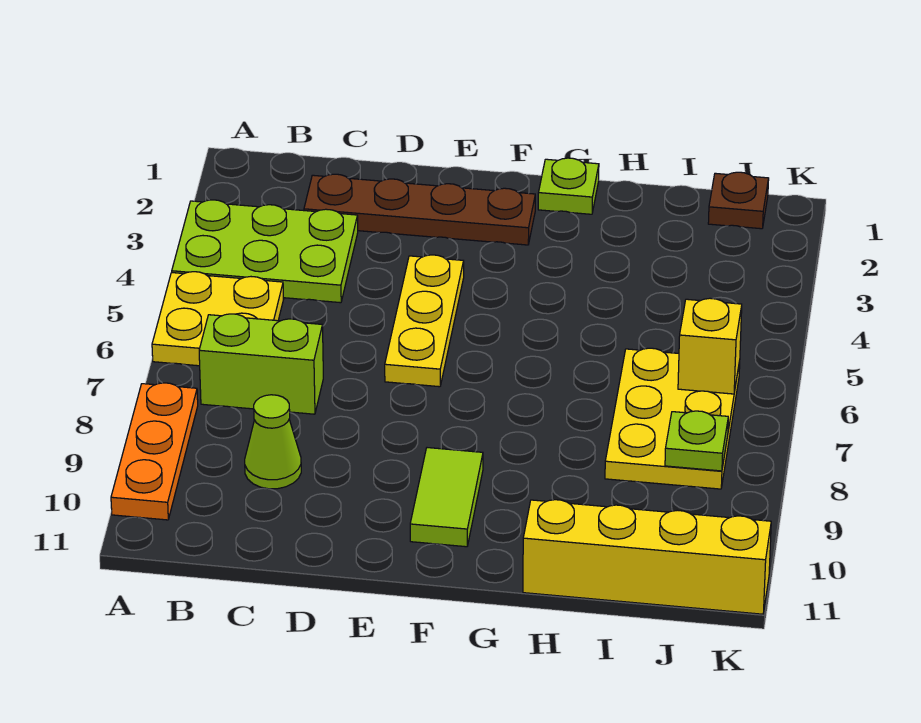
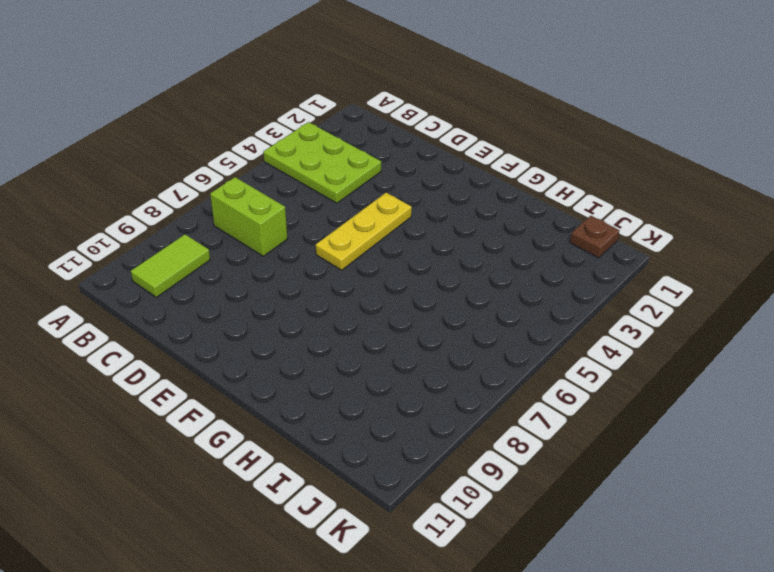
lime tile B9:B10 level 1 -> lime tile F9:F10 level 1
none -> yellow plate A5:B6 level 1
none -> orange plate A8:A10 level 1
none -> brown plate C2:F2 level 1

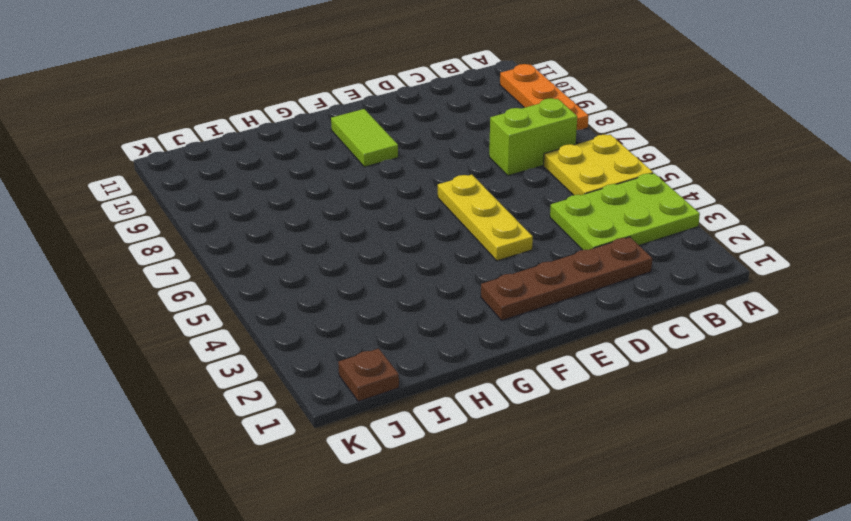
none -> lime cone C9 level 1
none -> lime plate G1 level 1
none -> yellow brick H11:K11 level 1

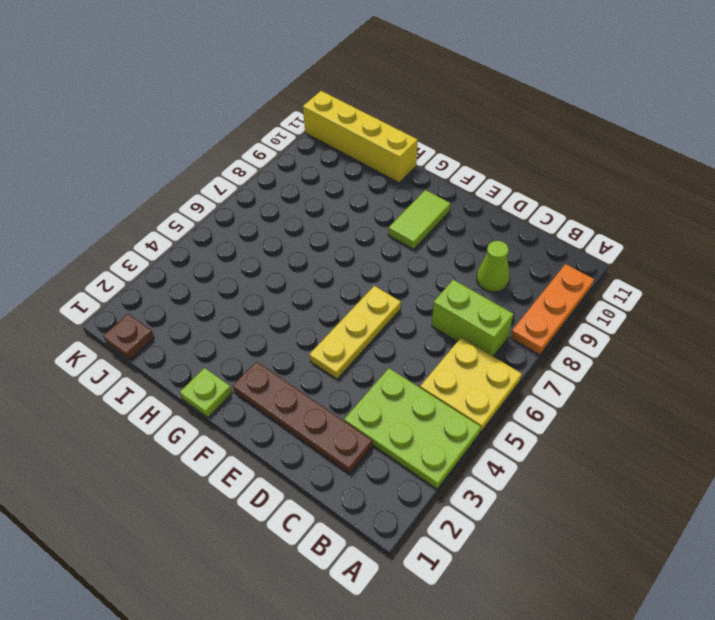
none -> yellow plate I6:J8 level 1
none -> yellow brick J6 level 2
none -> lime plate J8 level 2

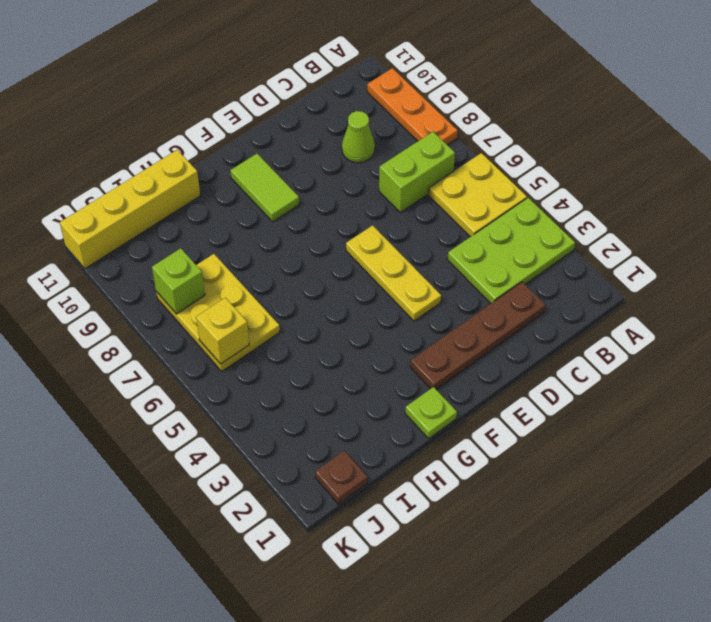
lime brick J8 level 2 -> lime plate J8 level 2

